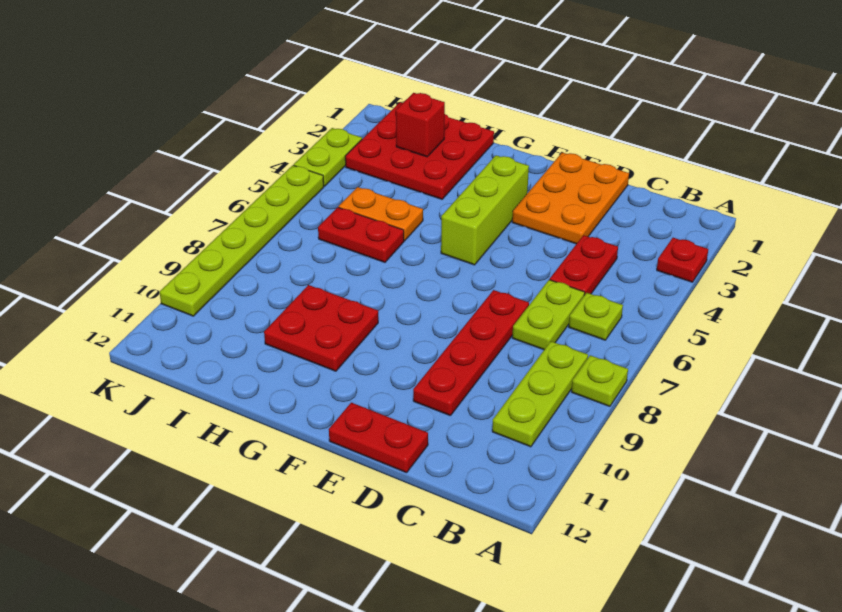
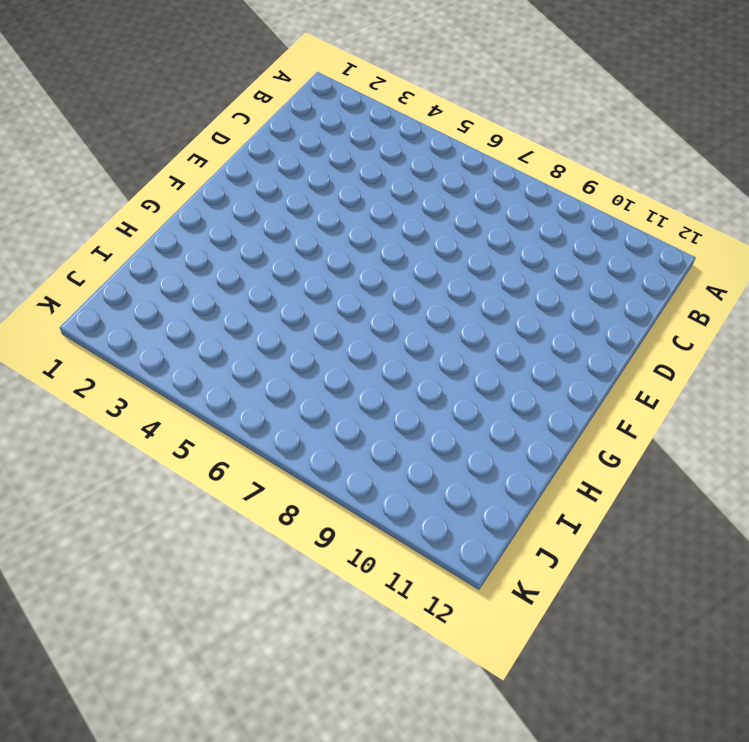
none -> red plate A3 level 1
none -> lime plate A8 level 1
none -> lime plate B6 level 1

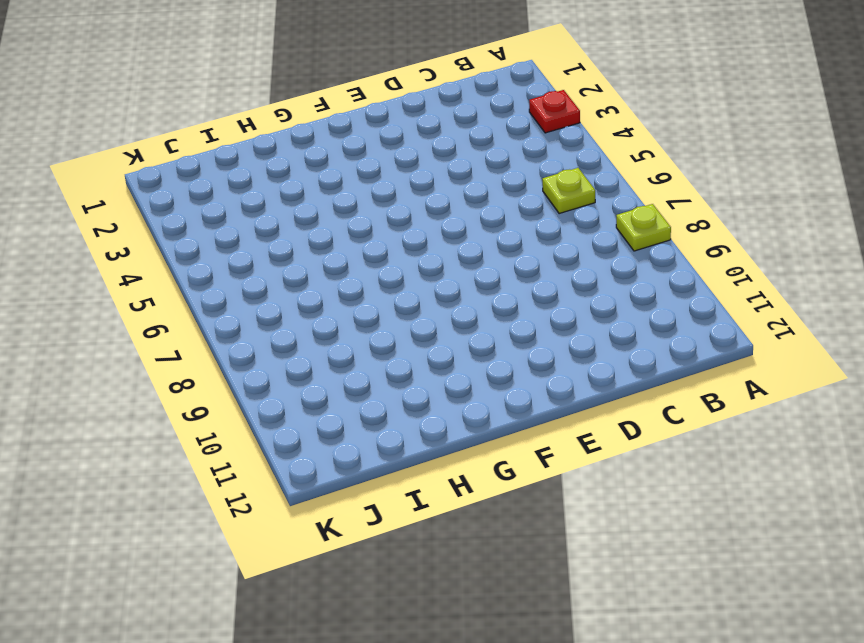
none -> lime plate B8:B10 level 1
none -> red plate C4:C5 level 1
none -> lime plate C6:C7 level 1

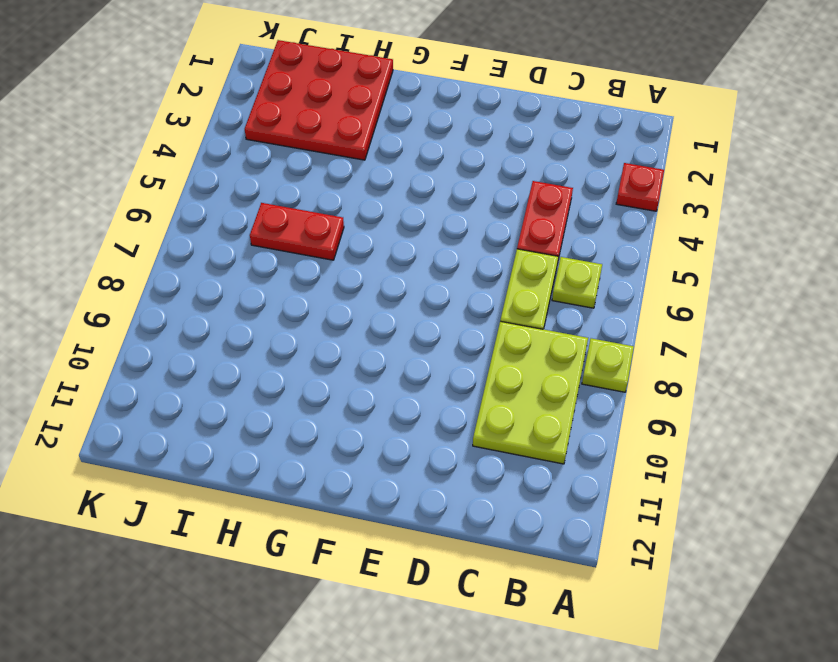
lime plate B8:C10 level 1 -> lime plate B8:B10 level 1
none -> orange plate D1:E3 level 1
none -> red plate D7:D10 level 1
none -> red plate D12:E12 level 1

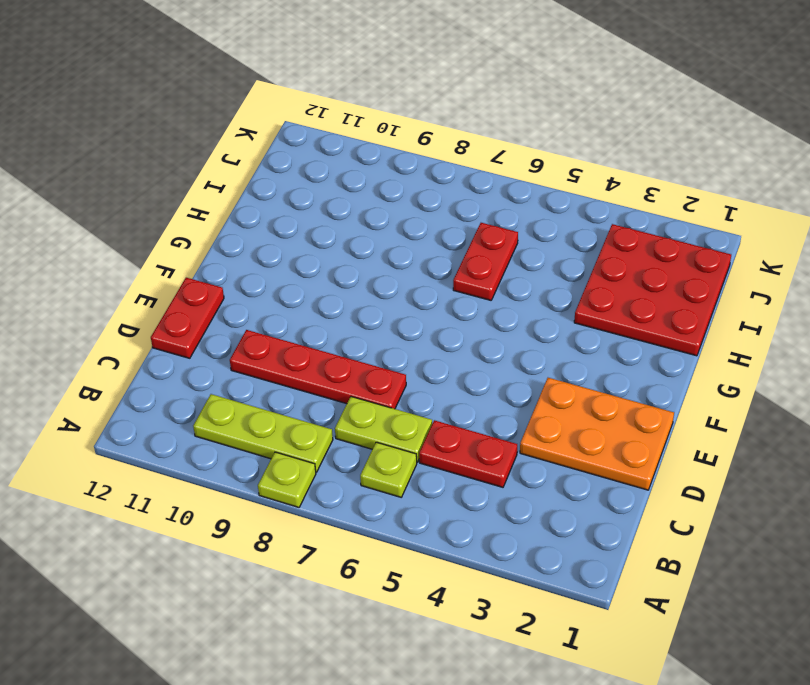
none -> red plate A3 level 1
none -> lime brick F3:F5 level 1
none -> red plate G9:H10 level 1

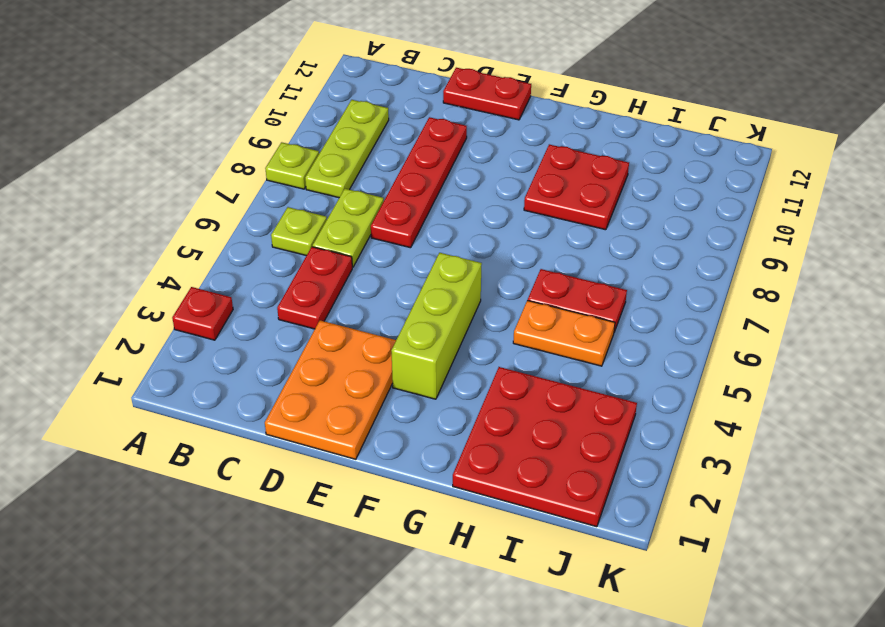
none -> lime plate K3:K4 level 1
none -> lime plate K5:K10 level 1
none -> red brick I2 level 2

